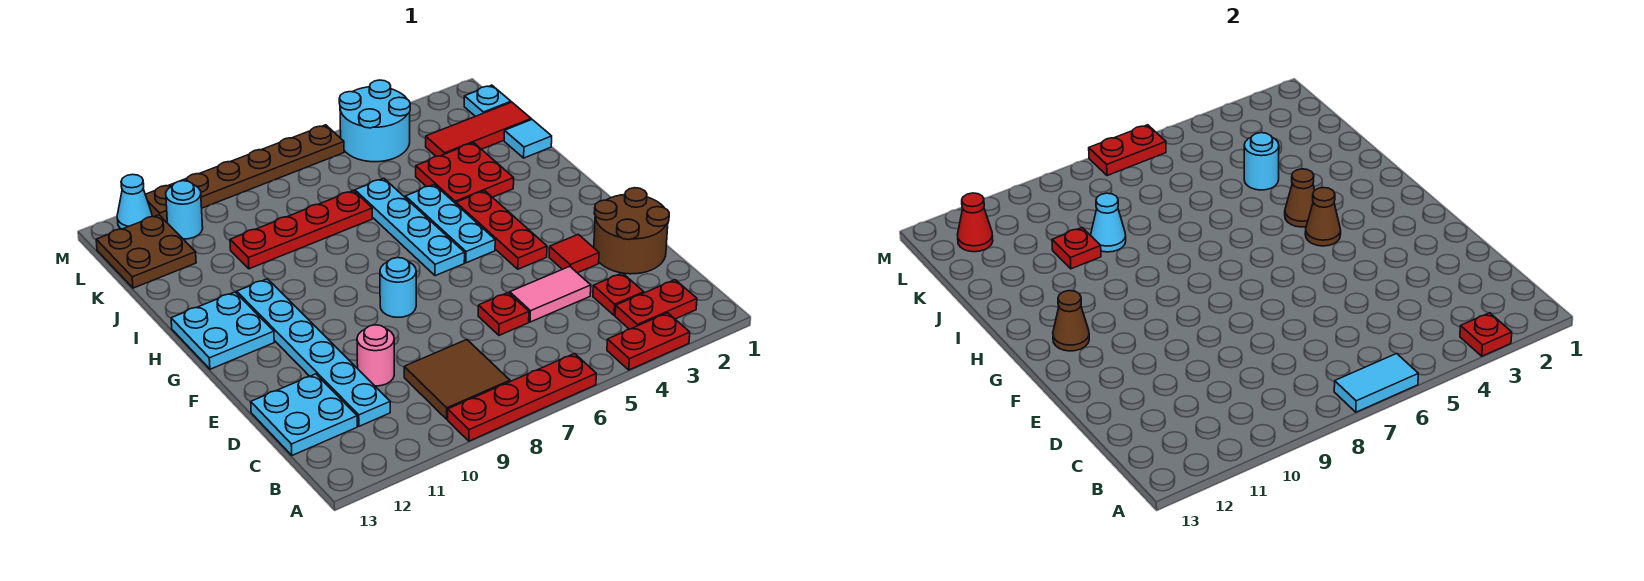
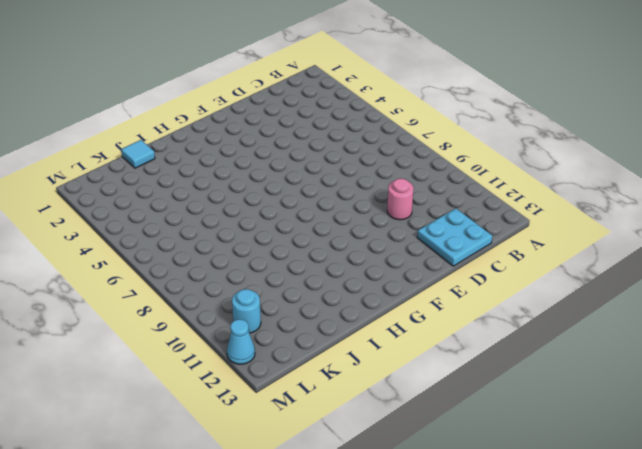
none -> red plate A3:A4 level 1
none -> red plate A6:A9 level 1
none -> red plate B2:B3 level 1
none -> brown tile B8:C9 level 1

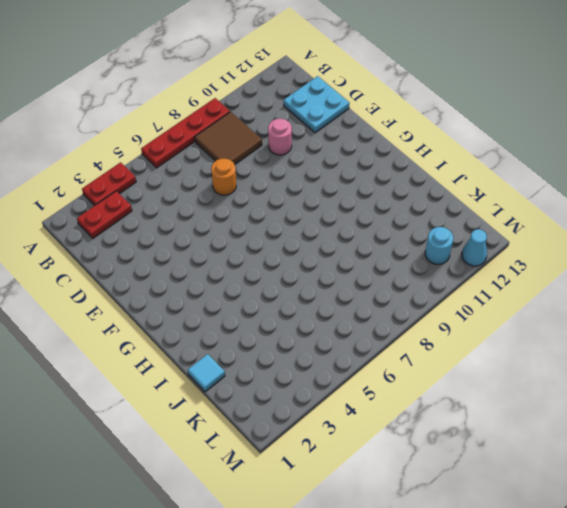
orange round brick D7 level 1 -> none
none -> red plate C3 level 1
none -> cyan plate C11:H11 level 1
none -> brown round brick D1:E2 level 1
none -> pink tile D4:D5 level 1

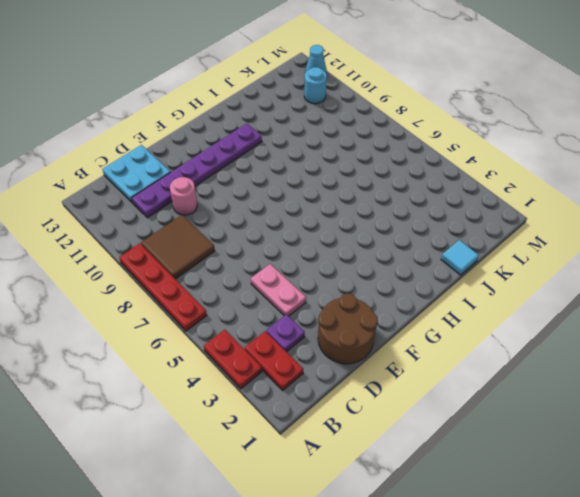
purple plate C3 level 1 -> red plate C3 level 1
purple plate C11:H11 level 1 -> cyan plate C11:H11 level 1
pink plate D4:D5 level 1 -> pink tile D4:D5 level 1
none -> red plate D6 level 1
none -> red tile E3 level 1
none -> red plate F4:H4 level 1
none -> cyan round brick F8 level 1

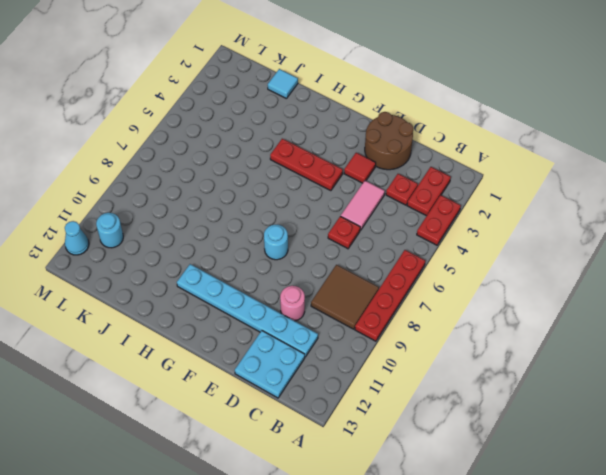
none -> cyan plate G5:I5 level 1
none -> cyan plate G6:J6 level 1
none -> cyan plate G12:H13 level 1
none -> red plate I3:J4 level 1

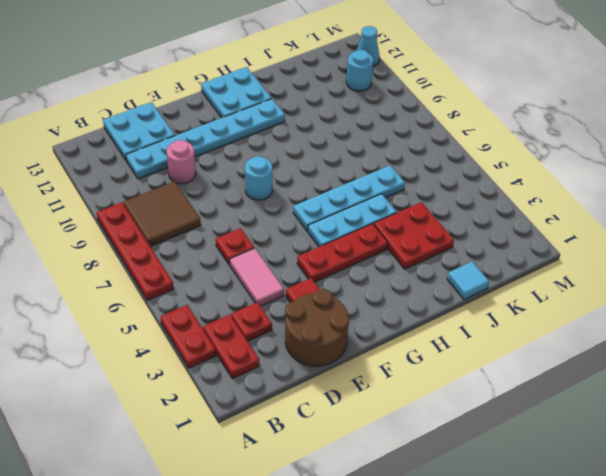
none -> red plate J7:J10 level 1
none -> red tile K1:K3 level 1
none -> brown plate K12:L13 level 1
none -> cyan plate L1 level 1

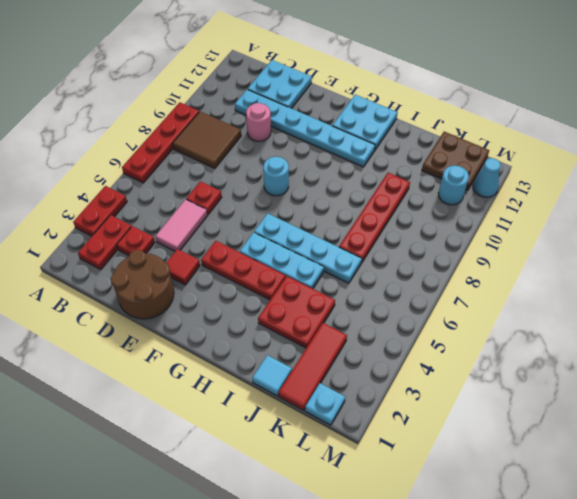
none -> cyan round brick L4:M5 level 1
none -> brown plate M6:M11 level 1
none -> red plate A3 level 2
none -> cyan tile A6:A7 level 2

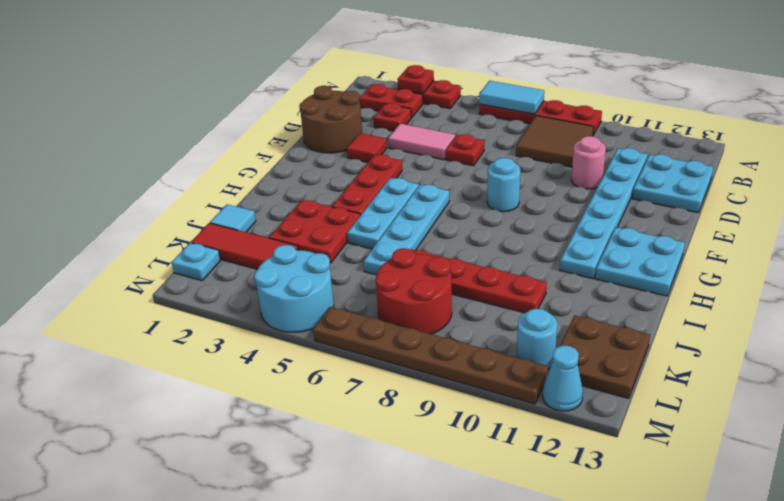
red round brick K7:L8 level 1 -> none
none -> brown cone G4 level 2
none -> brown cone G12 level 2
none -> brown cone H4 level 2
none -> cyan round brick J4 level 2

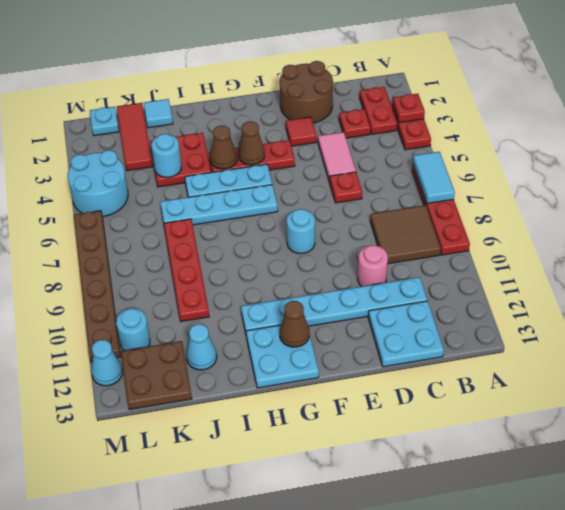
cyan cone J12 level 1 -> cyan cone J9 level 2
none -> red plate J10 level 2
none -> red cone L12 level 2
none -> red plate M6:M7 level 2

